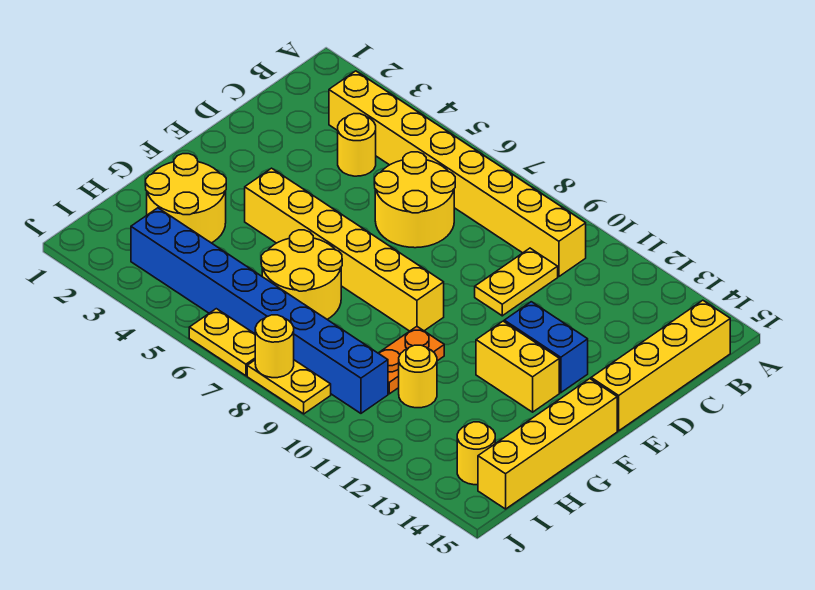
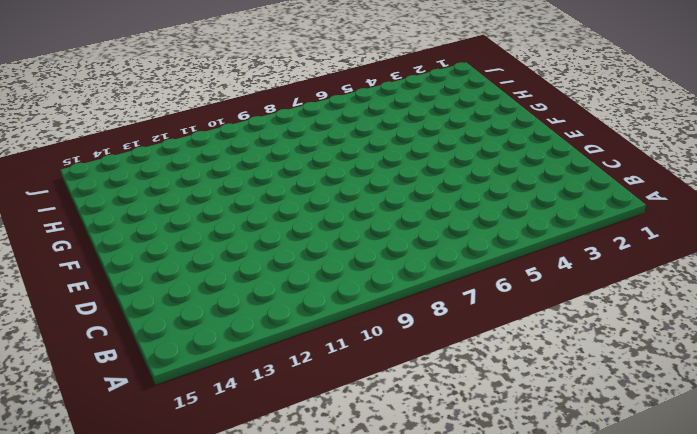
none -> yellow brick B3:B10 level 1
none -> yellow brick B15:E15 level 1
none -> yellow round brick C4 level 1

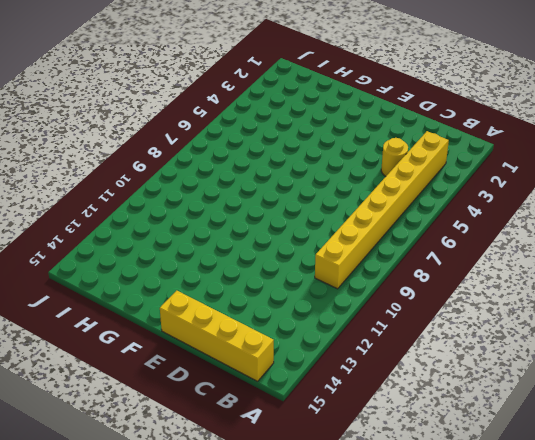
none -> yellow round brick C6:D7 level 1
none -> yellow plate C10:D10 level 1
none -> blue brick E12:E13 level 1

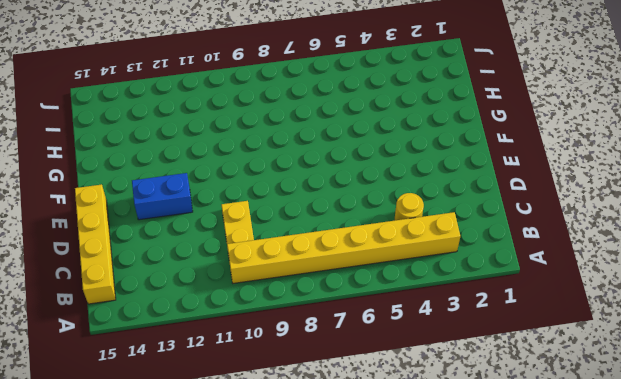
none -> yellow round brick C6:D7 level 1
none -> yellow brick F4:F9 level 1
none -> yellow brick F12:F13 level 1

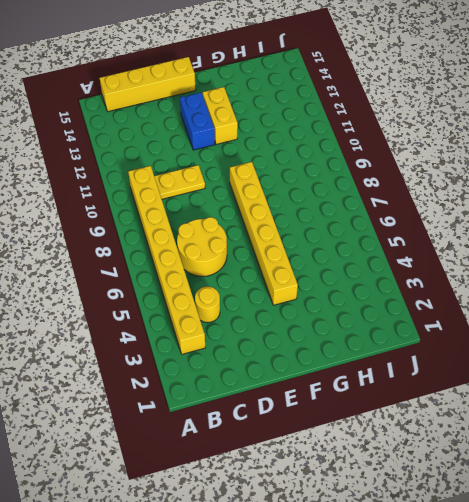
none -> yellow brick F15:I15 level 1
none -> yellow round brick G2:H3 level 1
none -> yellow round brick G6:H7 level 1

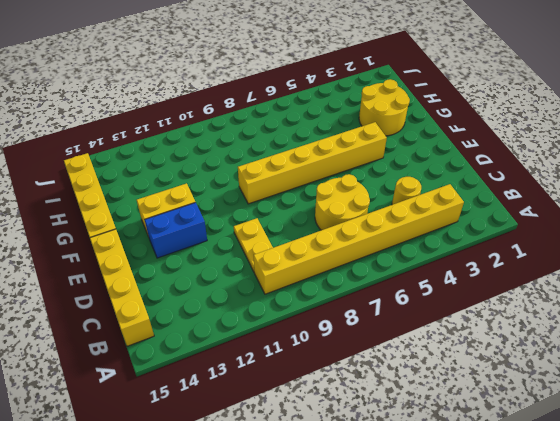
none -> yellow round brick G6:H7 level 1
none -> orange plate G10:H10 level 1
none -> yellow round brick H11 level 1

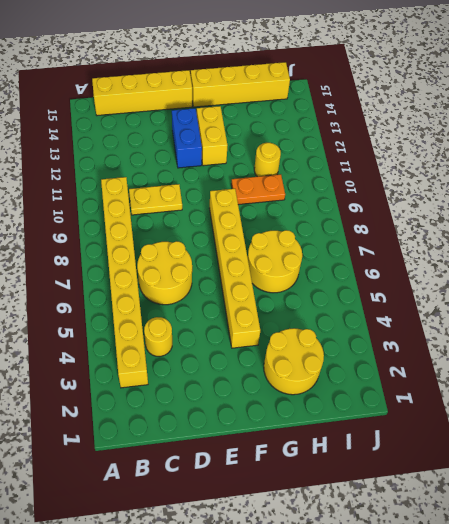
none -> blue brick I3:I10 level 1
none -> yellow round brick I14 level 1
none -> yellow plate J6:J7 level 1

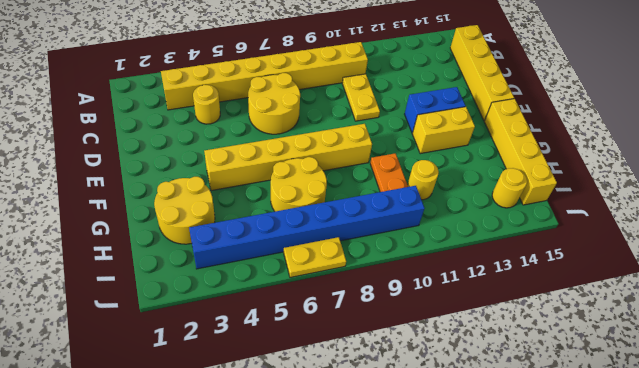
none -> yellow plate J8:J9 level 1
none -> yellow round brick J8 level 2

